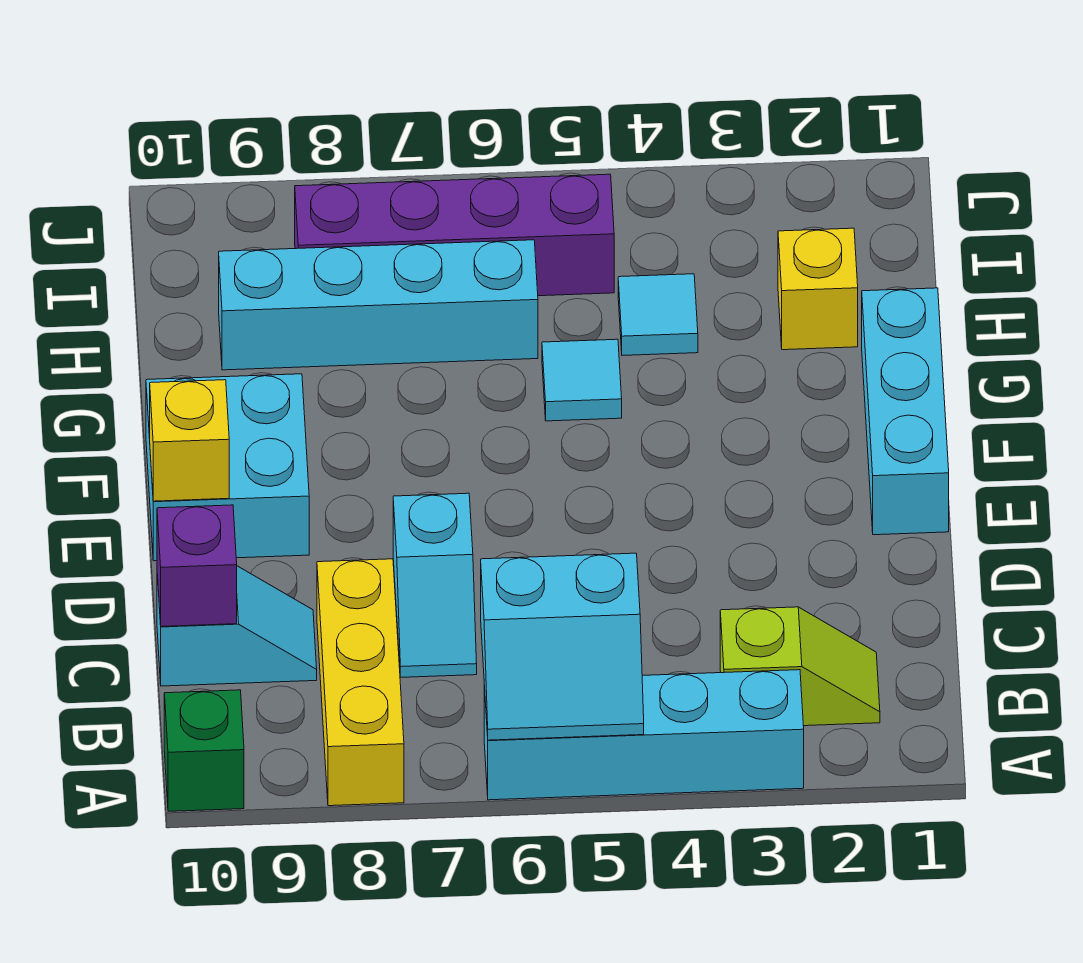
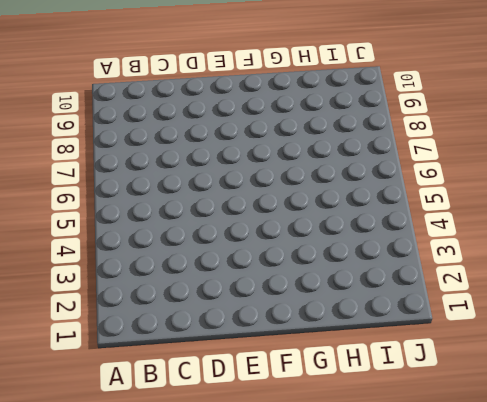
none -> cyan brick A3:A6 level 1
none -> yellow brick A8:C8 level 1
none -> green brick A10 level 1

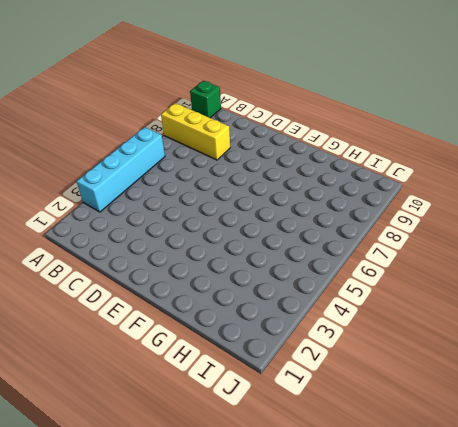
none -> lime slope B2:B3 level 1 top 3
none -> cyan slope C7:D7 level 1 top D
none -> cyan slope C9:C10 level 1 top 10

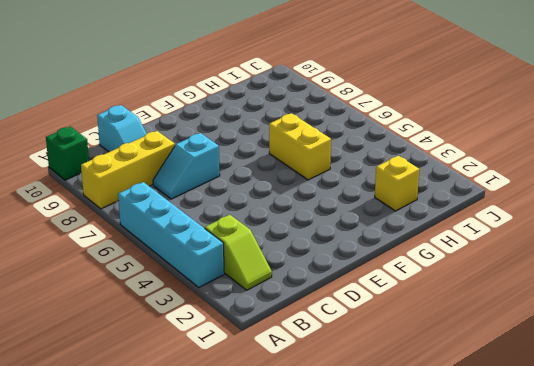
yellow brick G5:G6 level 1 -> cyan tile G5 level 1
none -> cyan brick E1:G1 level 1
none -> cyan brick E9:F10 level 1
none -> cyan tile H4 level 1

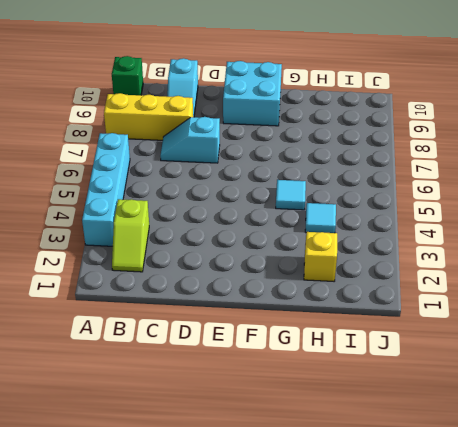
none -> cyan brick E1:G1 level 1
none -> cyan brick H6:H9 level 1
none -> purple brick I5:I8 level 1

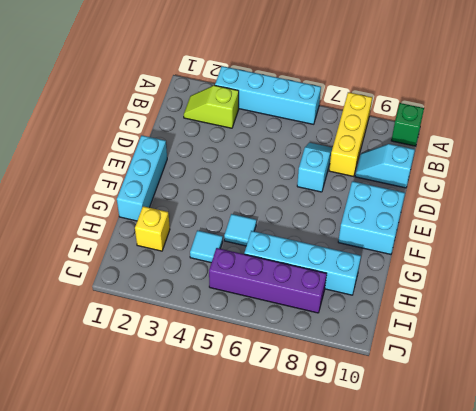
none -> cyan slope A5:B6 level 2 top B
none -> purple brick C10 level 2
none -> yellow brick E10 level 2

